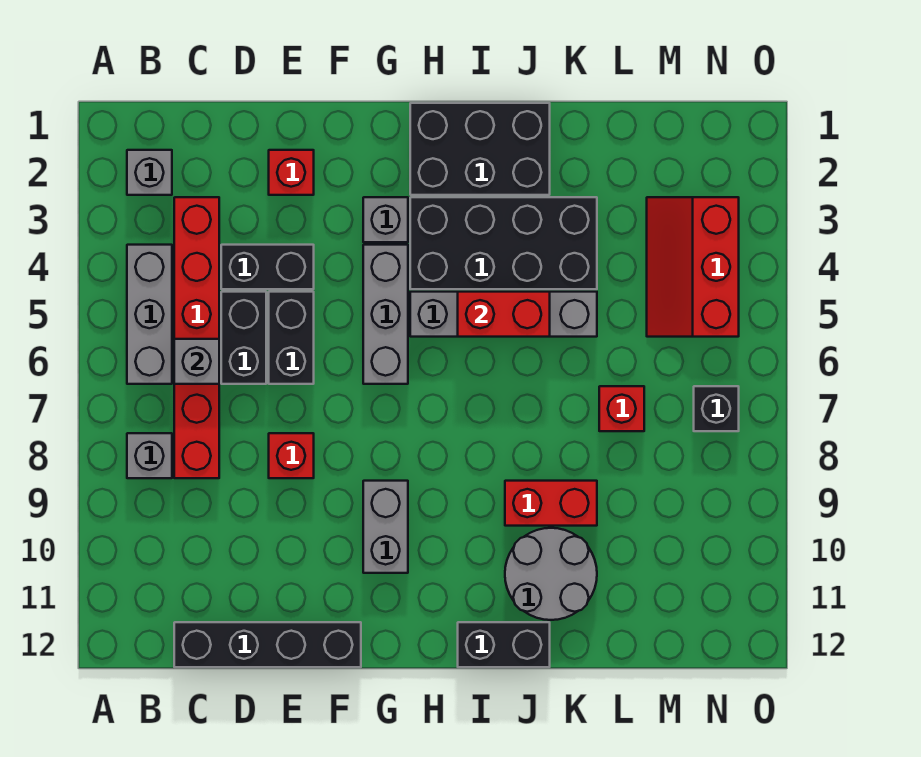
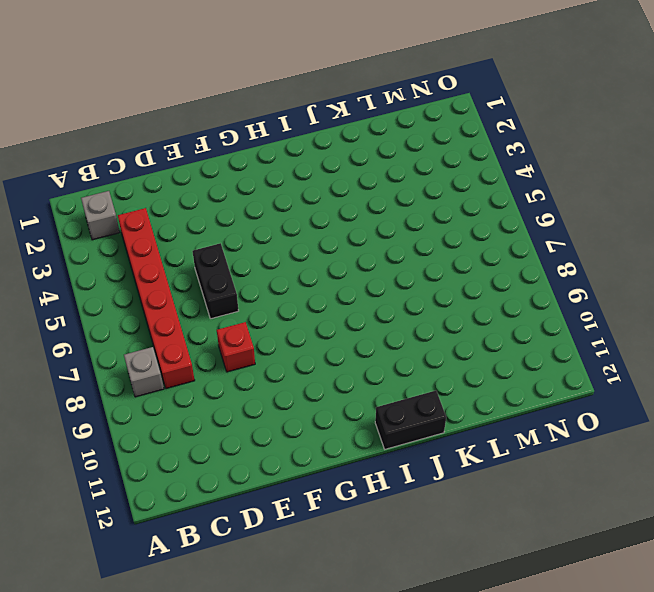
none -> grey brick B4:B6 level 1
none -> black brick C12:F12 level 1
none -> black brick D4:E4 level 1

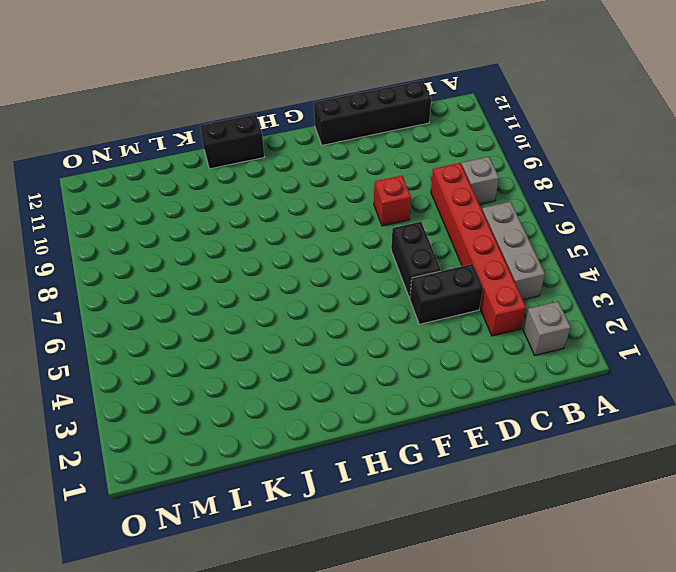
none -> black brick D5:D6 level 1
none -> red brick E2 level 1
none -> grey brick G3 level 1

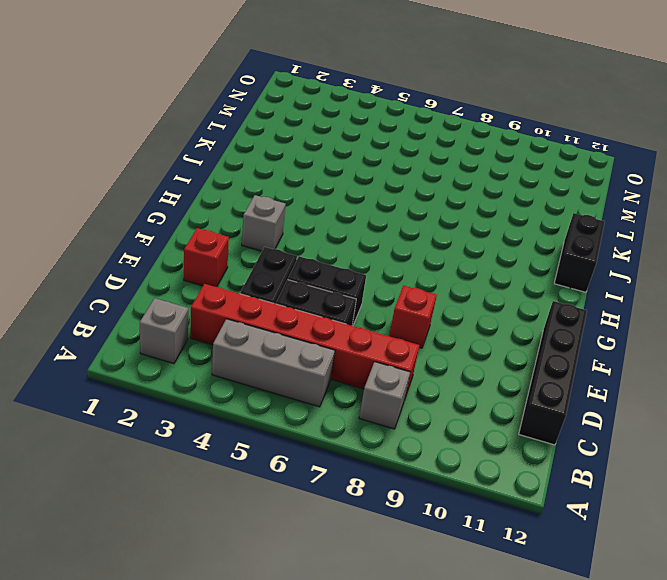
none -> grey brick G4:G6 level 1
none -> grey brick G9:G10 level 1
none -> black brick H1:J2 level 1

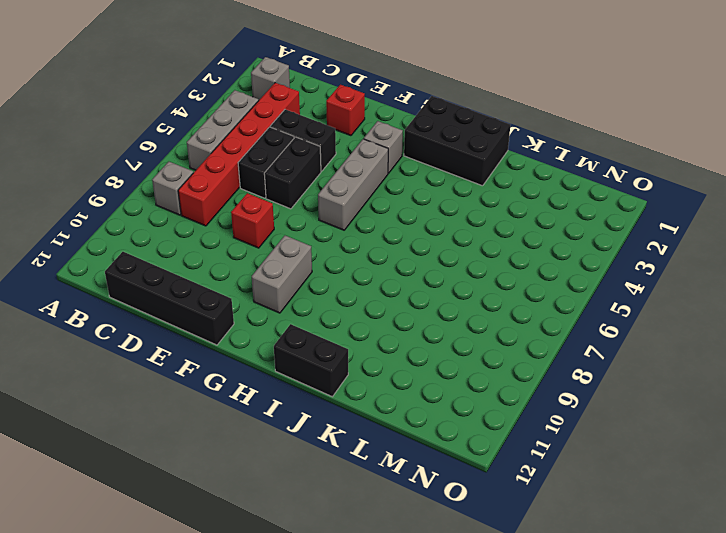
none -> black brick H3:K4 level 1
none -> grey brick H5:K5 level 1
none -> red brick J9:K9 level 1

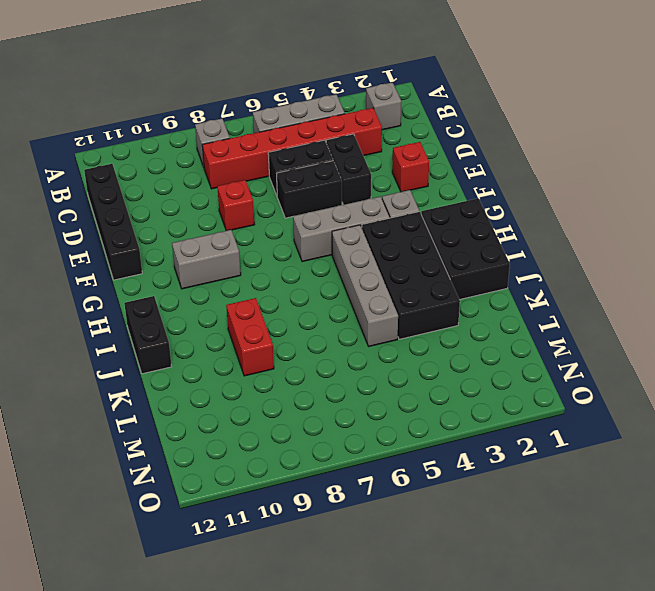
none -> grey round brick J10:K11 level 1
none -> red brick L7 level 1
none -> red slope M3:N5 level 1 top N

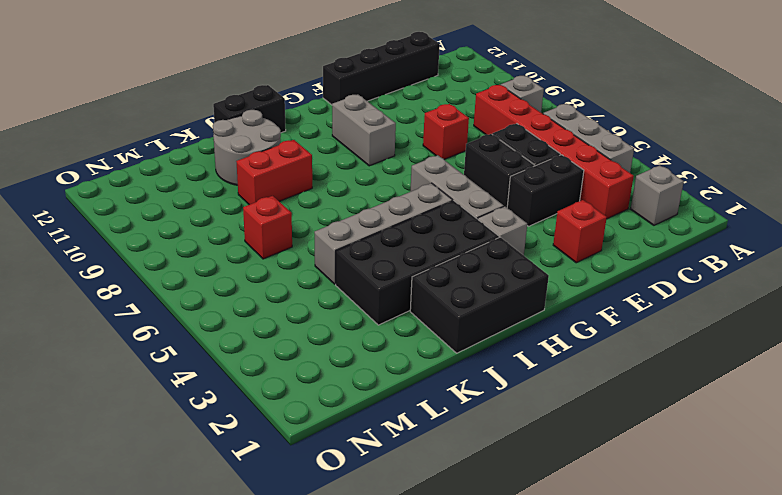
none -> red slope M3:N5 level 1 top N
none -> black brick N7 level 1
none -> grey brick C6 level 2

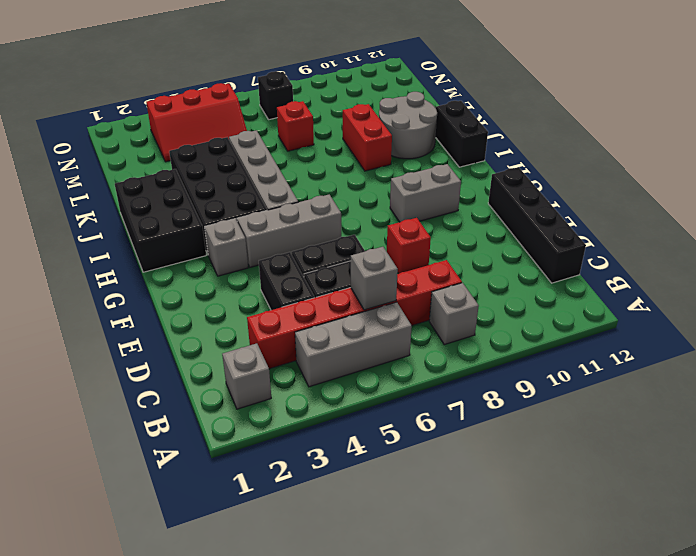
none -> red brick E2 level 1
none -> red brick I5:J5 level 2

